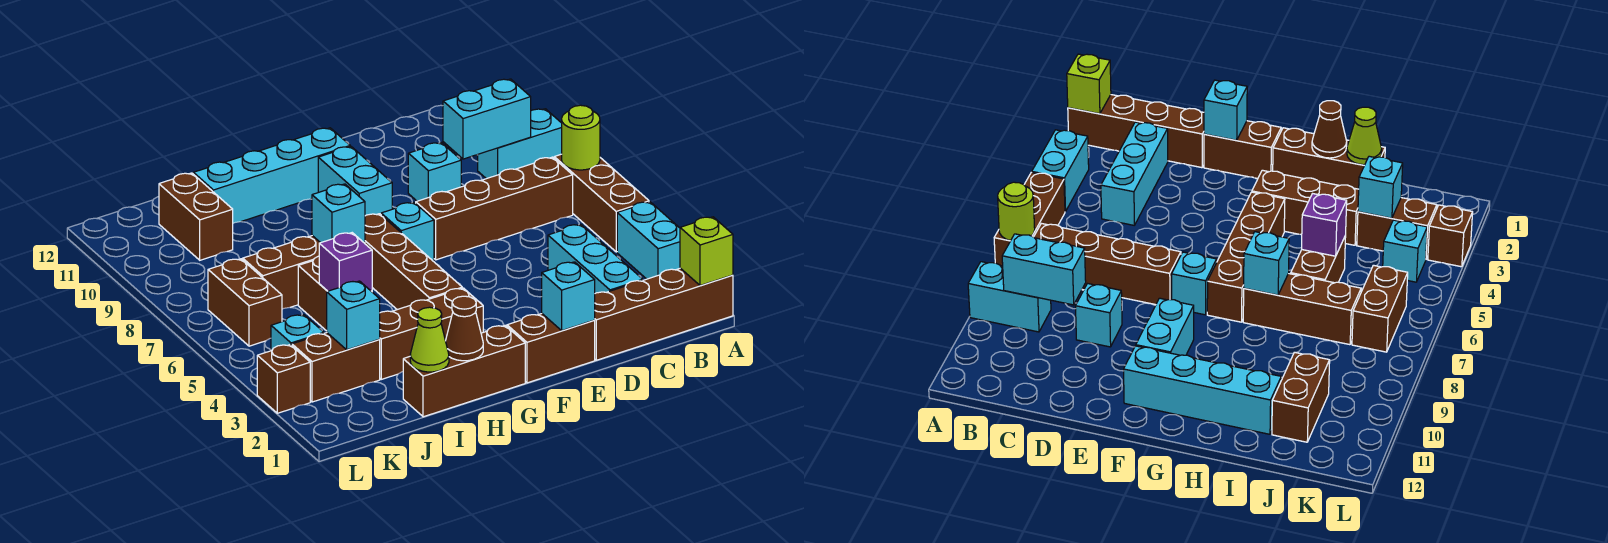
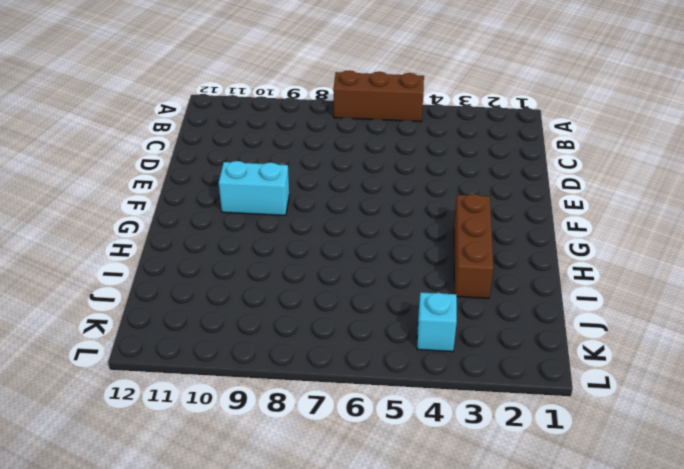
none -> brown brick A1:D1 level 1
none -> cyan brick A3:A4 level 1
none -> cyan brick A9:B9 level 1
none -> brown brick B7:E7 level 1

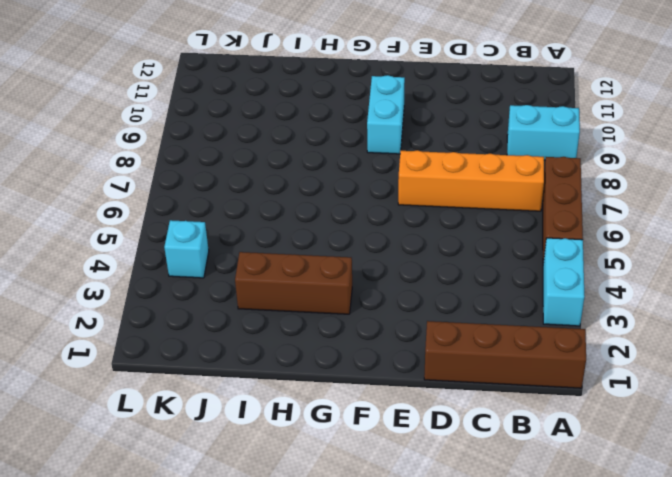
orange brick B7:E7 level 1 -> brown brick B7:E7 level 1
none -> cyan brick C2:C4 level 1
none -> cyan brick D9 level 1
none -> brown brick E1:F1 level 1
none -> cyan brick F7 level 1

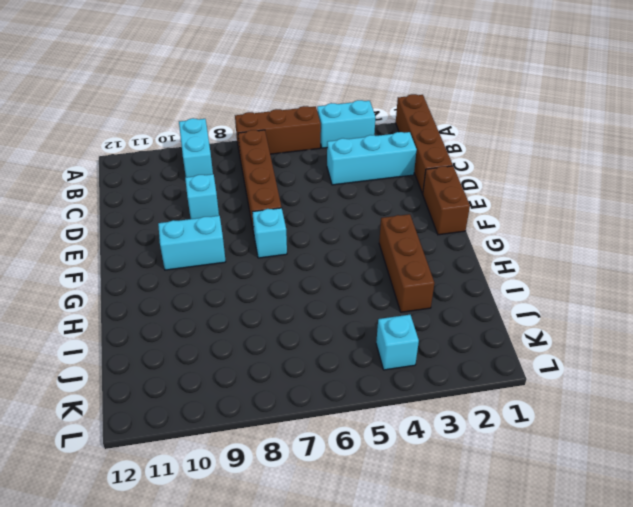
none -> cyan brick F11:I11 level 1
none -> brown brick G1:I1 level 1
none -> brown brick G4:G7 level 1
none -> brown brick H7:J7 level 1

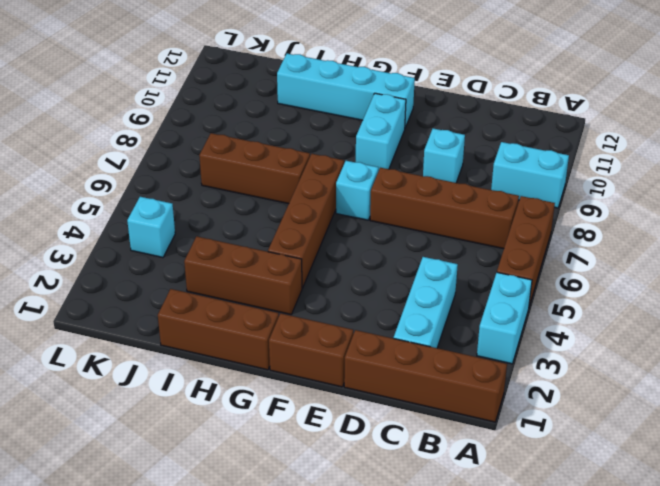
none -> brown brick I5:I6 level 1
none -> brown brick J3:K3 level 1
none -> brown brick J10:J11 level 1
none -> brown brick K6:K7 level 1

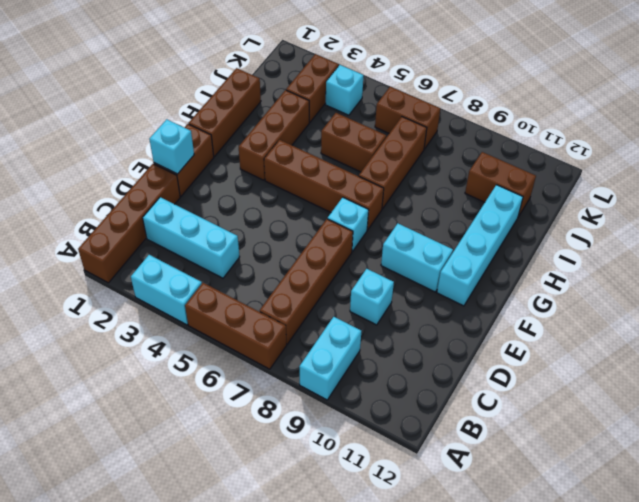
none -> brown brick L3 level 1
none -> lime brick A1 level 2
none -> lime round brick A7 level 2
none -> cyan brick B9:C9 level 2

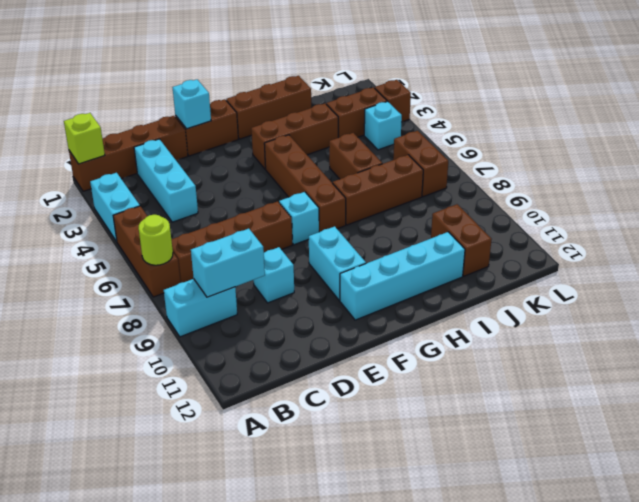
none -> brown cone H1 level 2
none -> cyan brick H7 level 2
none -> lime cone I1 level 2
none -> purple brick I5 level 2

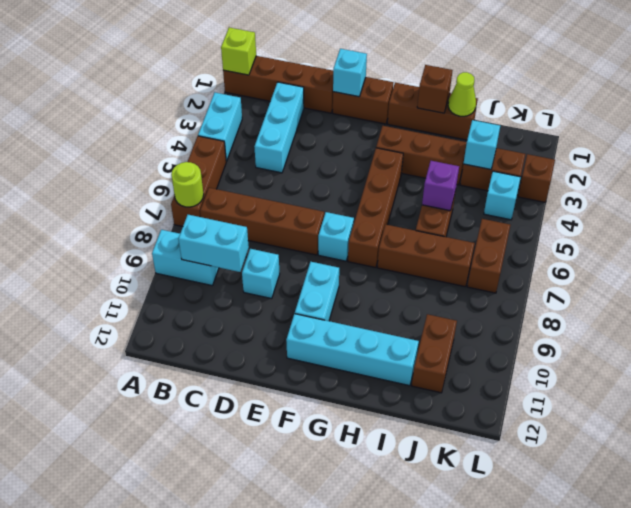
brown brick H1 level 2 -> brown cone H1 level 2
none -> cyan brick H7 level 2

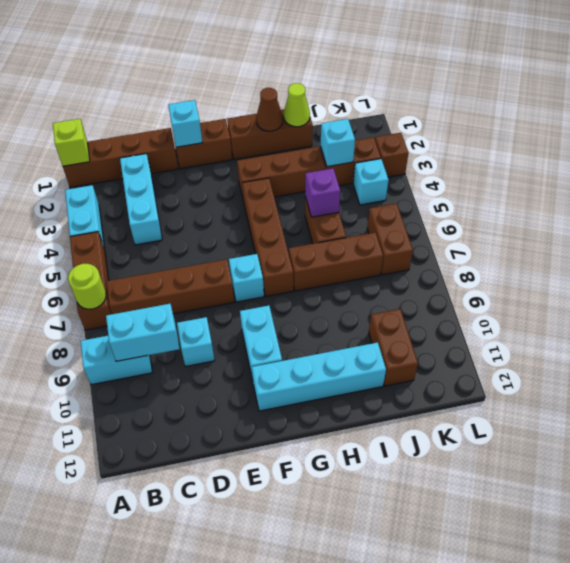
none -> cyan brick H7 level 2

